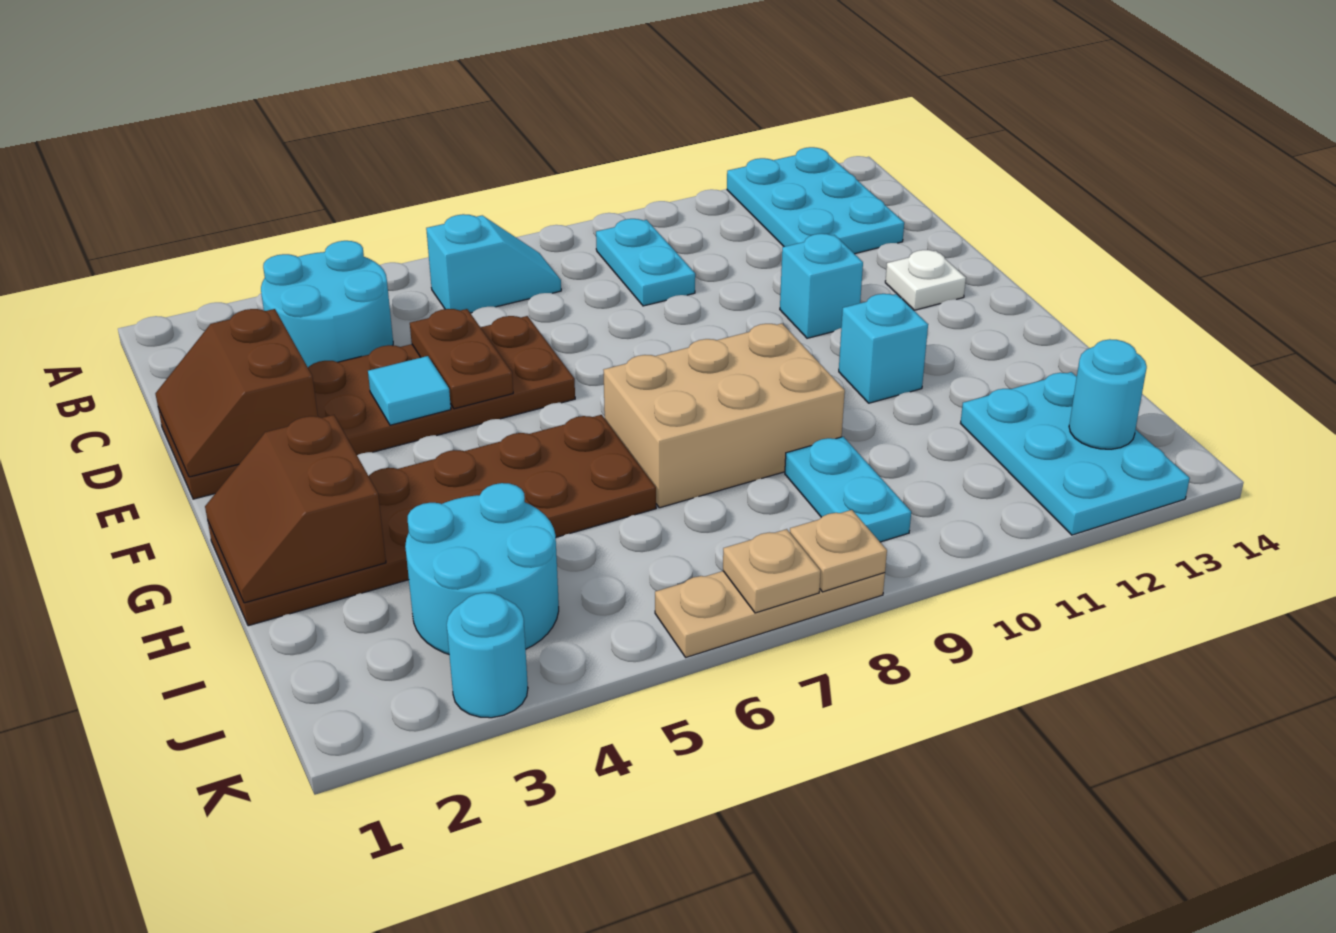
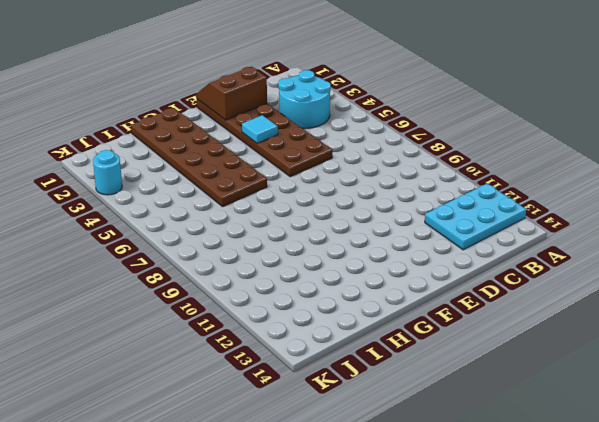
none -> cyan slope B6:B7 level 1 top 6
none -> cyan plate B9:C9 level 1
none -> cyan brick E11 level 1

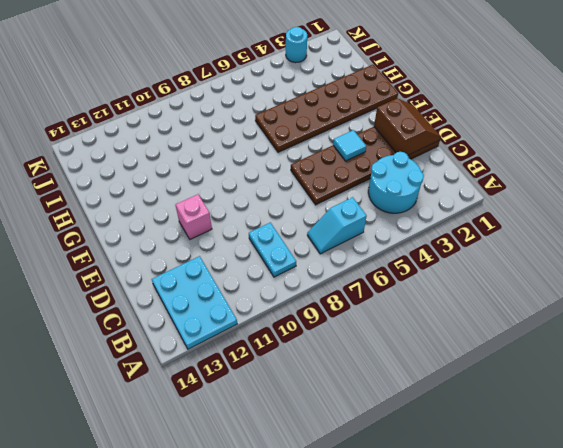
pink brick E11 level 1 -> cyan brick E11 level 1
none -> white plate E13 level 1
none -> tan brick G7:H9 level 1
none -> cyan brick G11 level 1

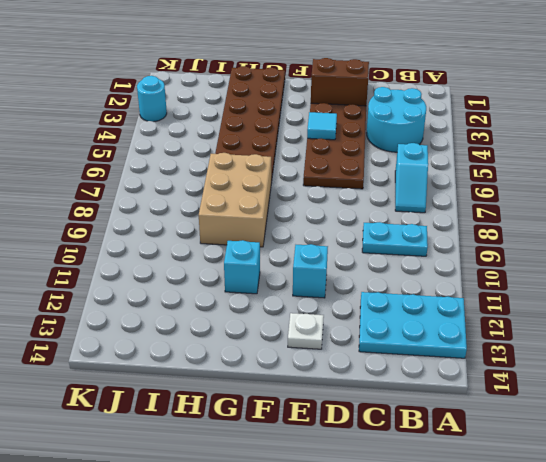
none -> cyan round brick I3:J4 level 1
none -> cyan plate I9:J9 level 1
none -> cyan plate I12:K13 level 1

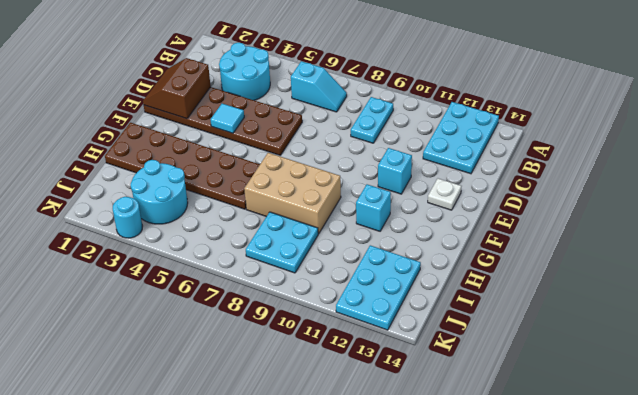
cyan plate I8:J9 level 1 -> cyan plate I9:J9 level 1
none -> tan plate K6:K8 level 1
none -> brown plate D5:E5 level 2
none -> brown slope G1:H2 level 2 top 2

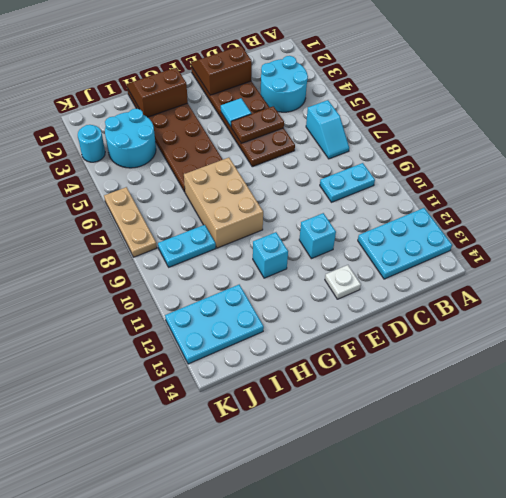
none -> cyan round brick J13 level 2
none -> tan plate K7 level 2
none -> tan plate K8 level 2

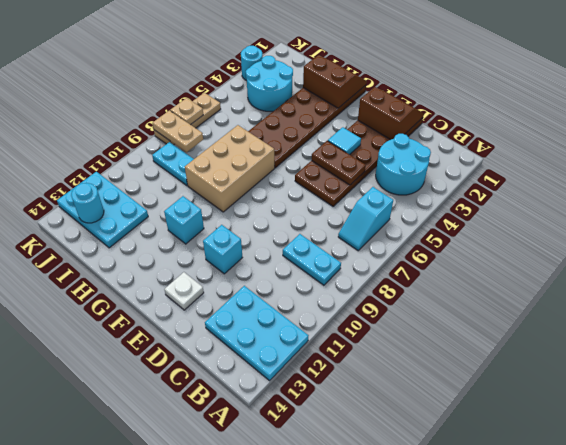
tan plate J8:K8 level 2 -> tan plate K8 level 2

